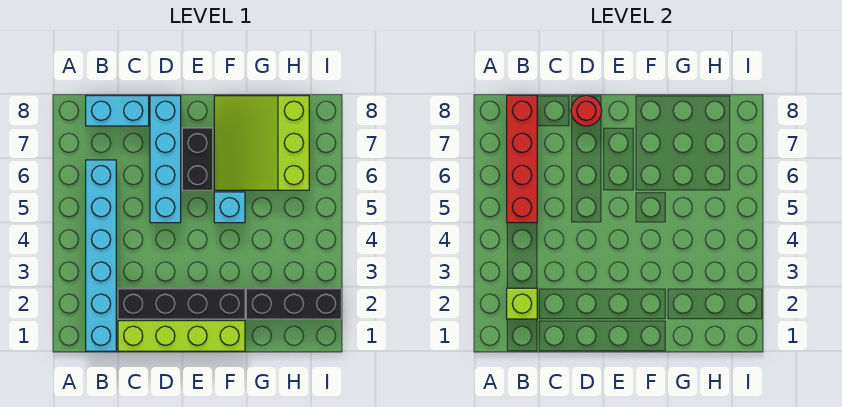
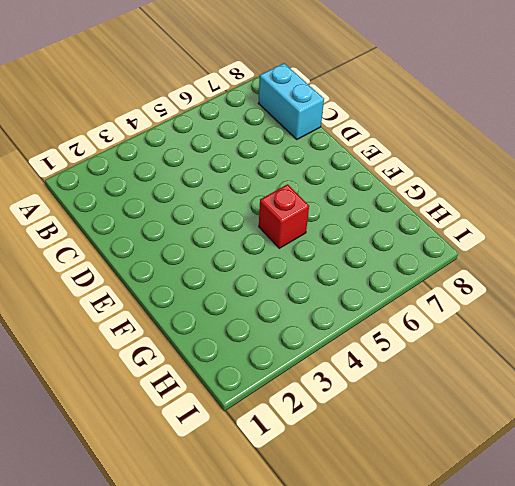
red brick F5 level 1 -> cyan brick F5 level 1
none -> cyan brick B1:B6 level 1
none -> lime brick C1:F1 level 1
none -> black brick C2:F2 level 1

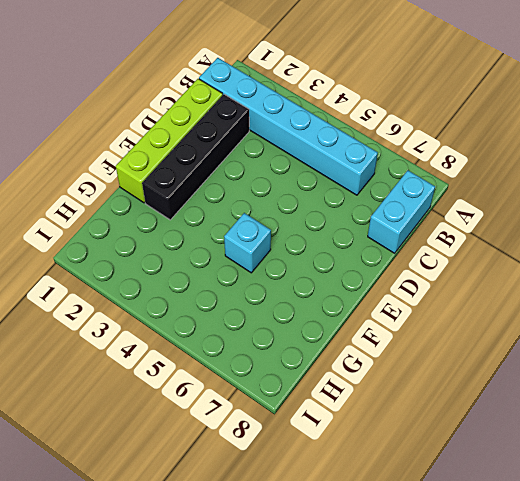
none -> cyan brick D5:D8 level 1
none -> black brick E6:E7 level 1
none -> lime slope F6:H8 level 1 top H

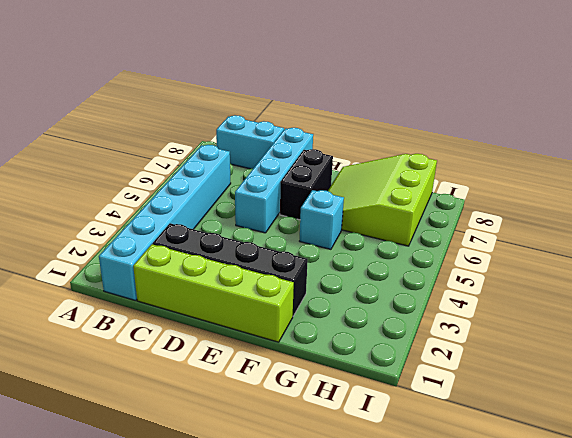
none -> black brick G2:I2 level 1
none -> lime brick B2 level 2
none -> red brick B5:B8 level 2

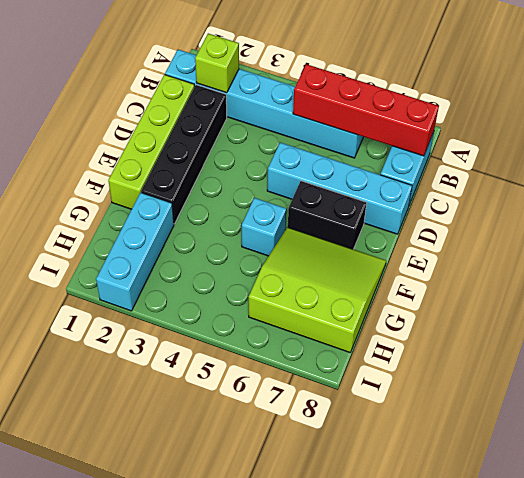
cyan brick G2:I2 level 1 -> black brick G2:I2 level 1
none -> red round brick D8 level 2

